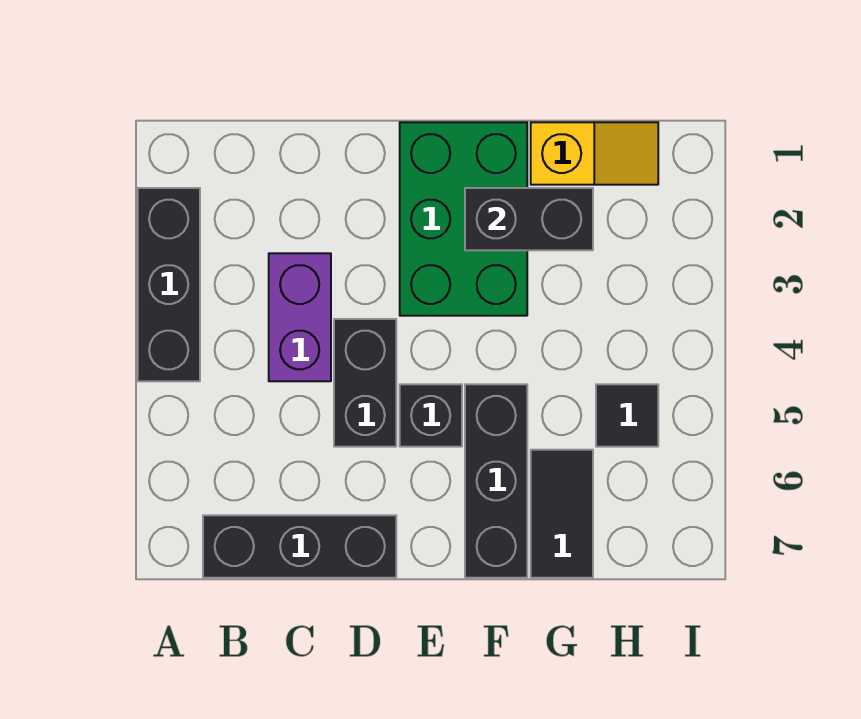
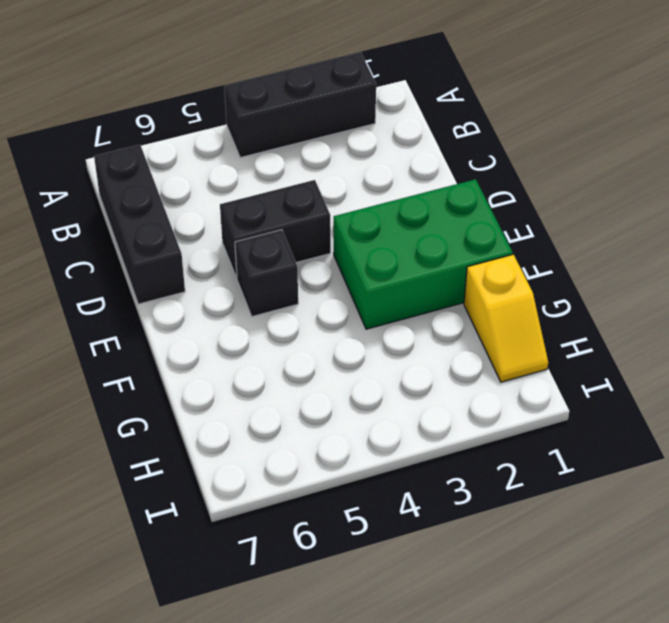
none -> purple brick C3:C4 level 1
none -> black brick F5:F7 level 1

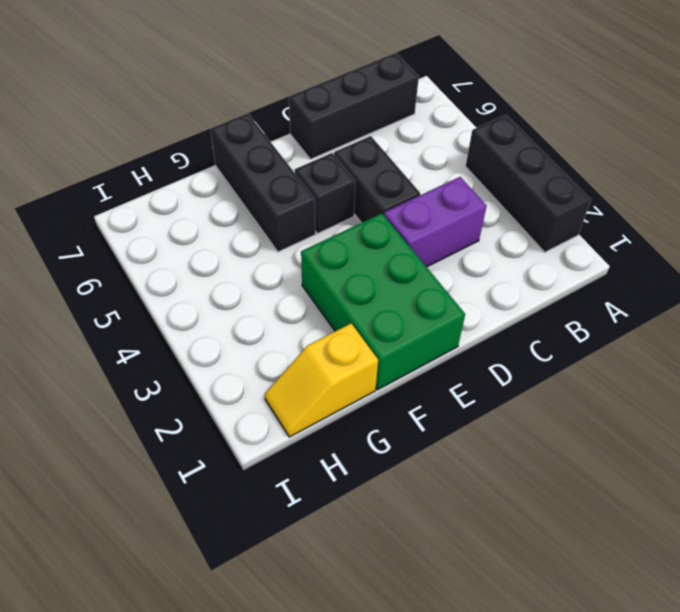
purple brick C3:D3 level 1 -> purple brick C3:C4 level 1
none -> black tile G6:G7 level 1
none -> black tile H5 level 1

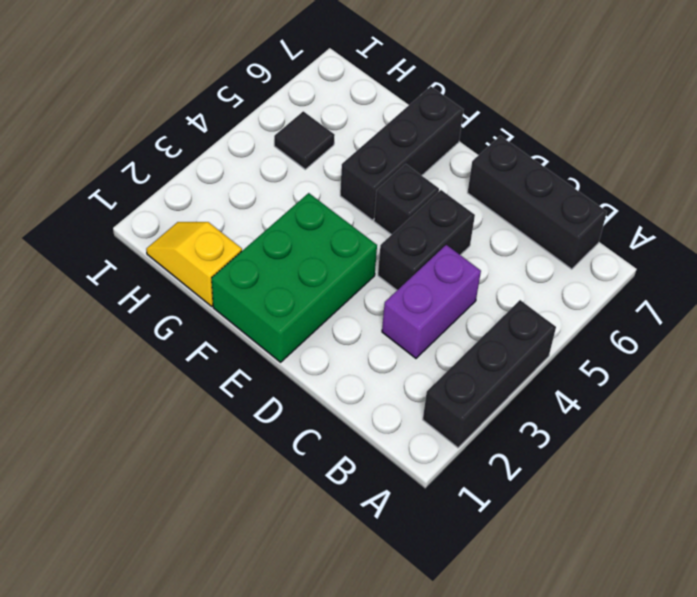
none -> black tile G6:G7 level 1
none -> black brick F2:G2 level 2

